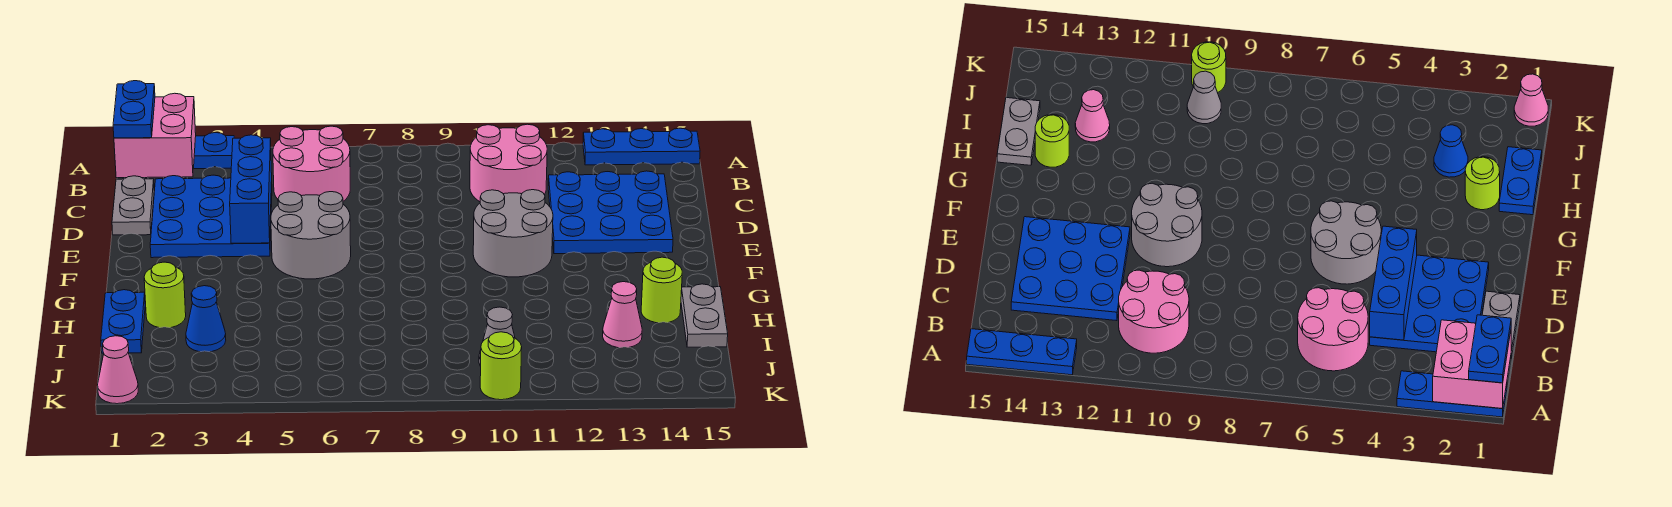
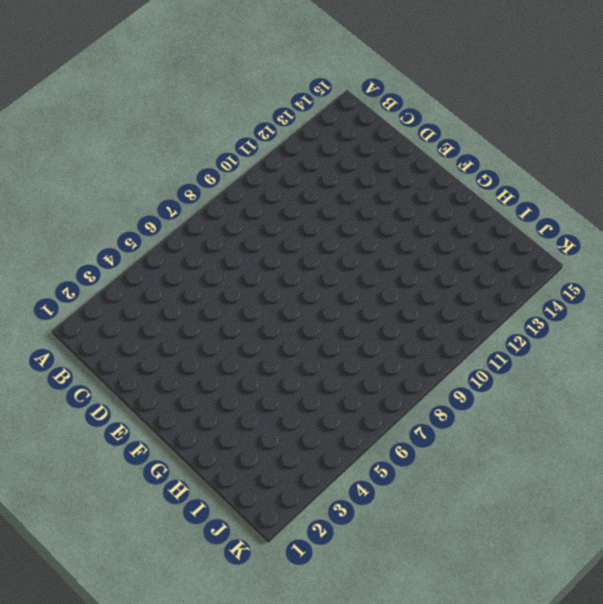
none -> blue plate A1:A3 level 1
none -> blue plate A13:A15 level 1
none -> pink round brick B5:C6 level 1

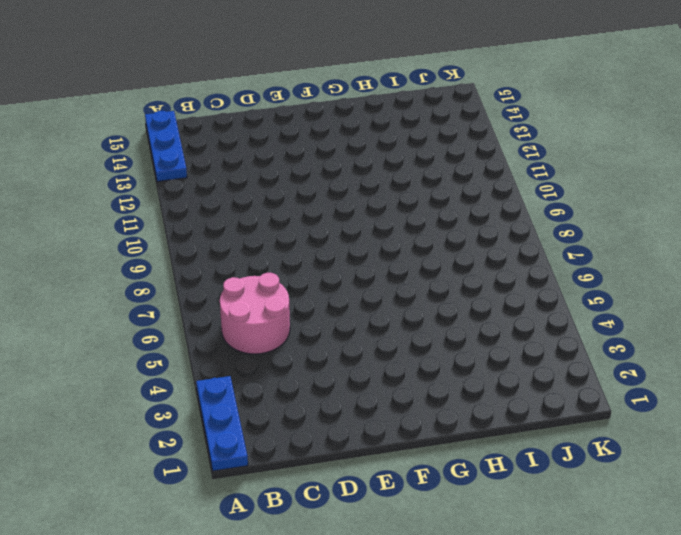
none -> pink round brick B10:C11 level 1
none -> grey plate C1:D1 level 1
none -> blue plate C2:E4 level 1

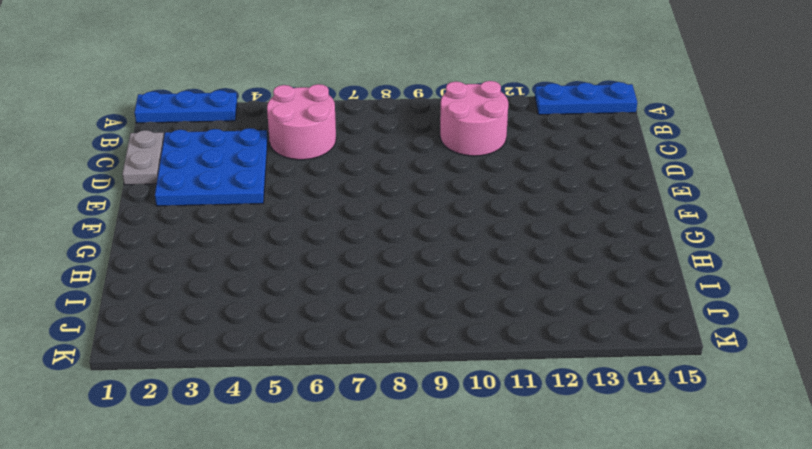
none -> blue plate C12:E14 level 1
none -> grey round brick E5:F6 level 1
none -> grey round brick E10:F11 level 1

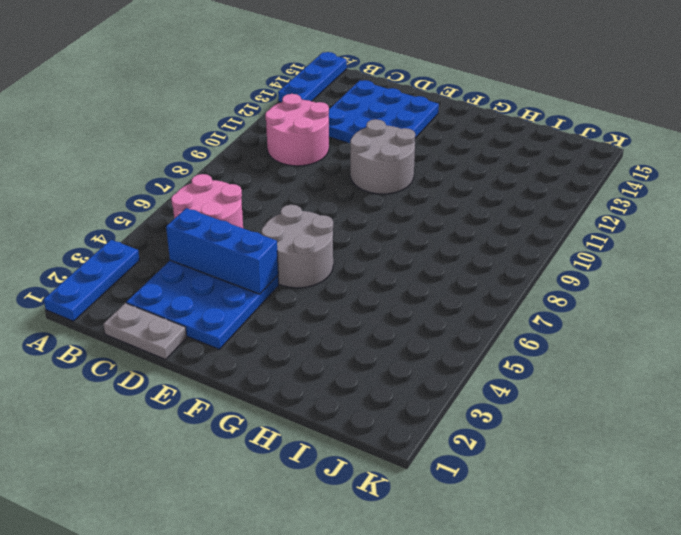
none -> blue plate H1:I1 level 1
none -> lime round brick H2 level 1
none -> lime round brick H14 level 1

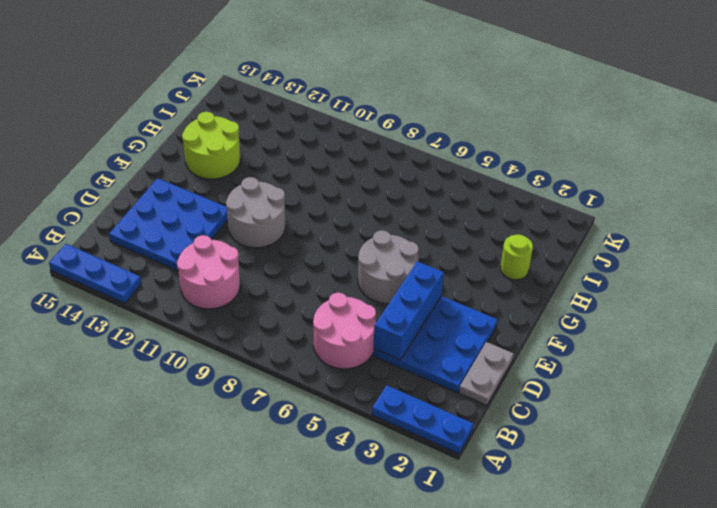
lime round brick G13:H14 level 1 -> lime round brick H14 level 1
none -> blue plate H1:I1 level 1
none -> grey plate H15:I15 level 1
none -> blue cone I3 level 1

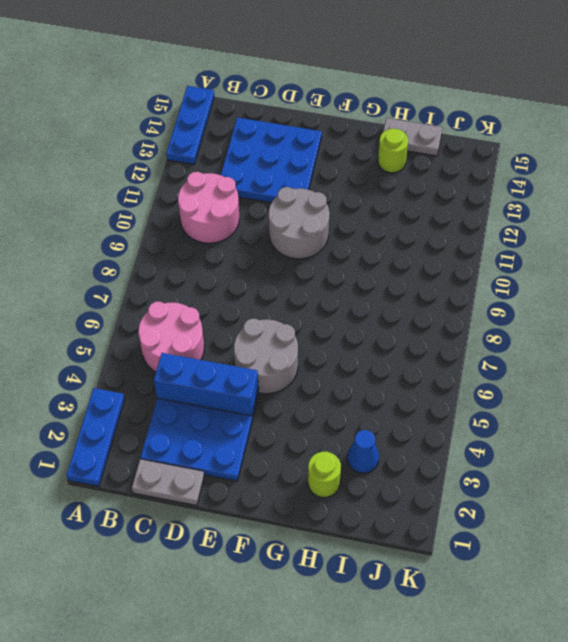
none -> blue plate H1:I1 level 1
none -> pink cone I13 level 1
none -> grey cone J10 level 1

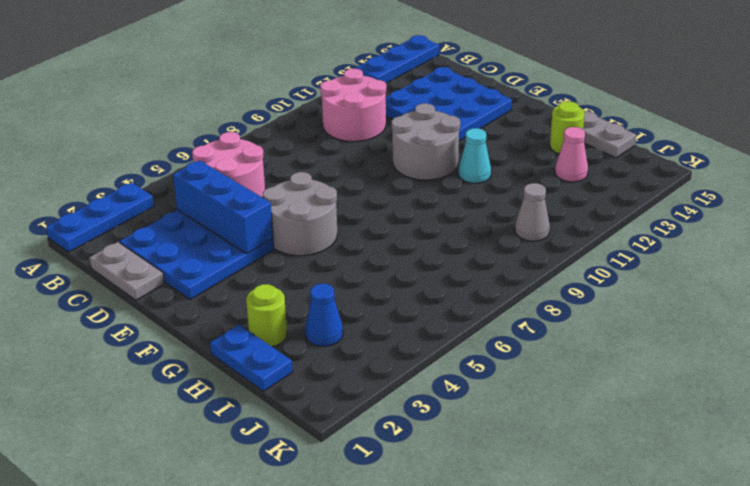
cyan cone G11 level 1 -> none
none -> pink cone K1 level 1
none -> lime round brick K10 level 1
none -> pink brick A1:B2 level 2

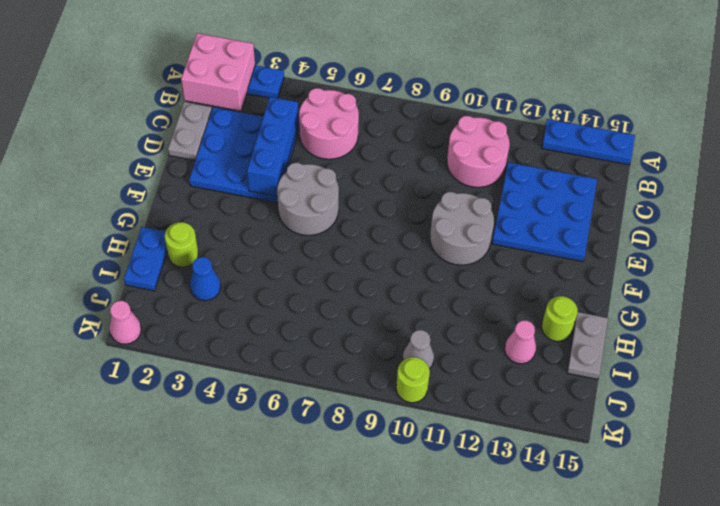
none -> blue plate A1:B1 level 3

